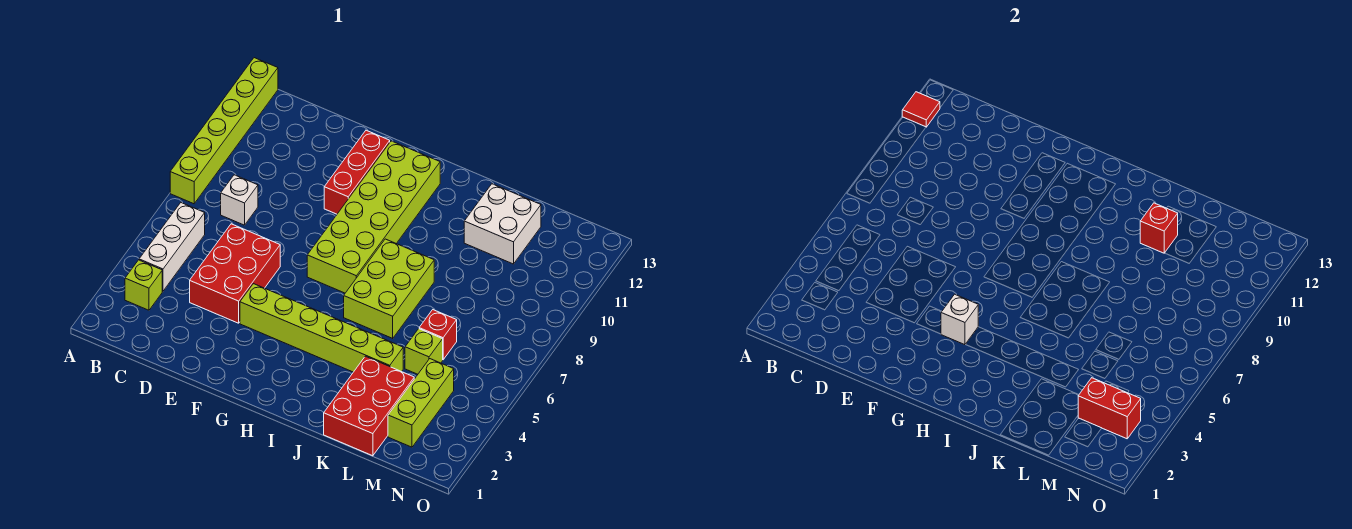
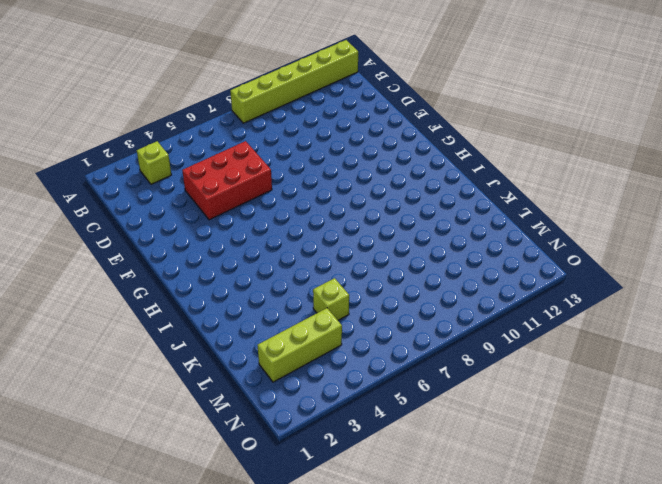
none -> white brick B4:B6 level 1
none -> white brick C8 level 1
none -> lime brick F4:K4 level 1

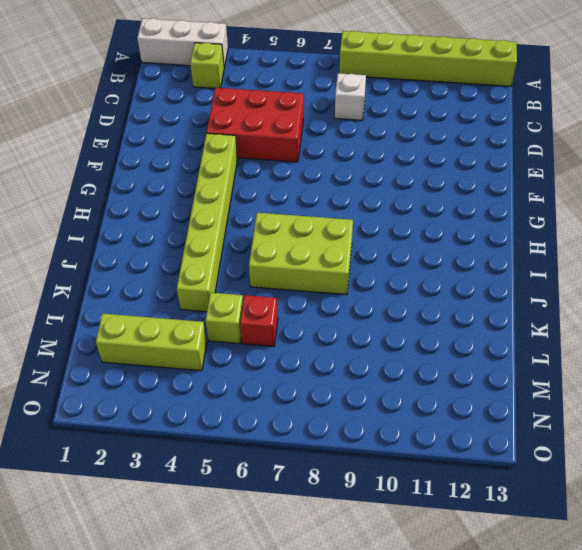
white brick A1:A3 level 1 -> white brick B4:B6 level 1
none -> red brick F10:F12 level 1
none -> lime brick G7:H12 level 1
none -> red brick K1:L3 level 1

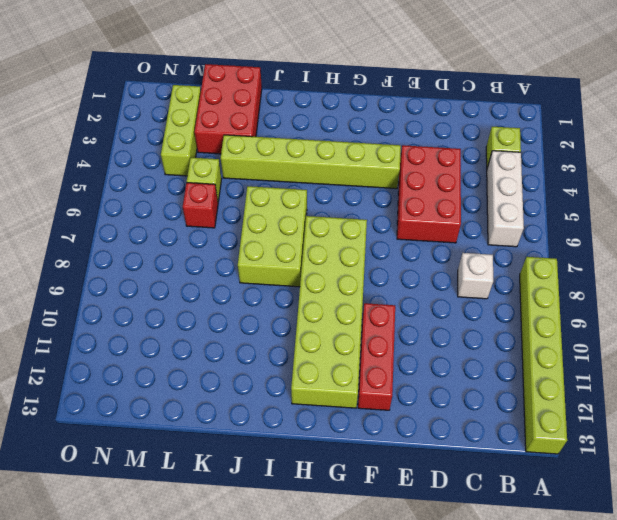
none -> white brick K11:L12 level 1
none -> red tile A12 level 2
none -> white brick G4 level 2

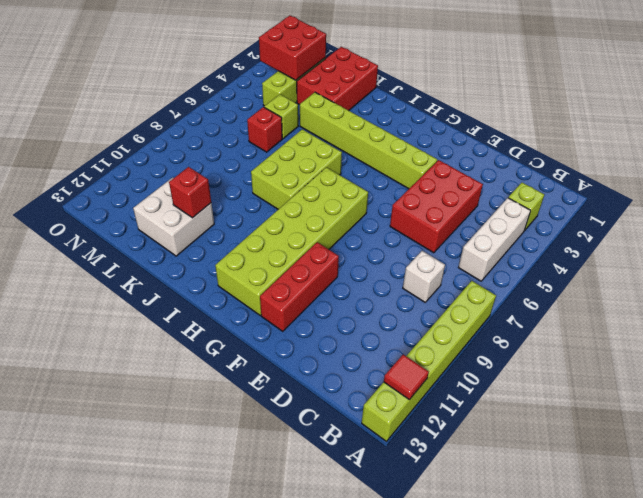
red brick M2:N3 level 2 -> red brick M3:N3 level 2
none -> white brick G4 level 2

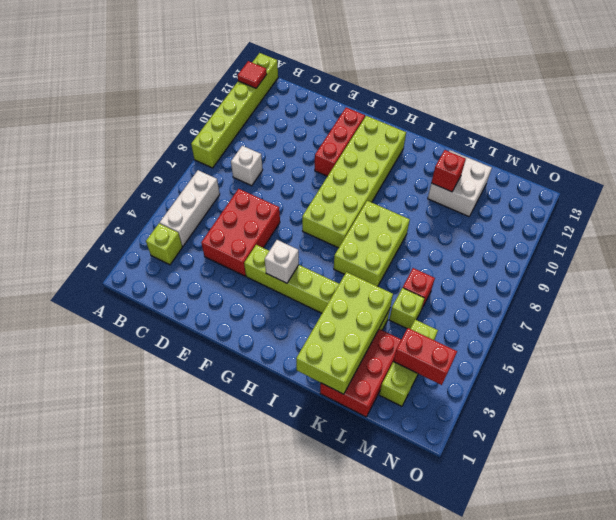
lime brick J1:K4 level 2 -> none

